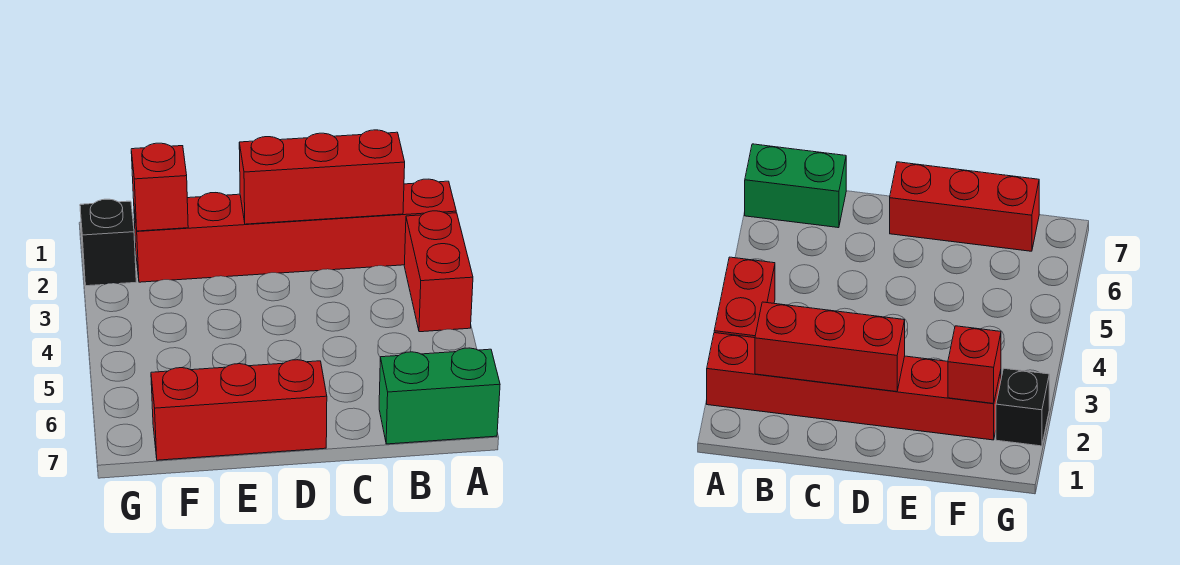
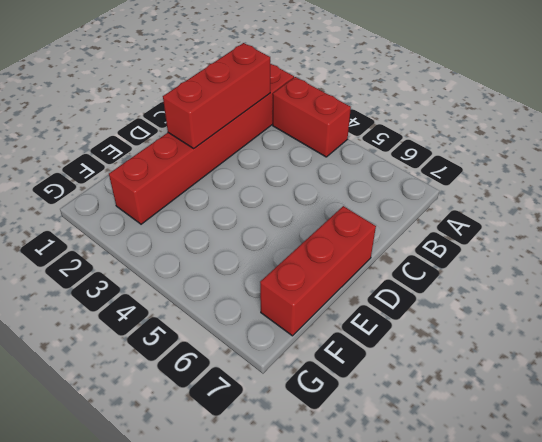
none -> green brick A7:B7 level 1
none -> black brick G2 level 1

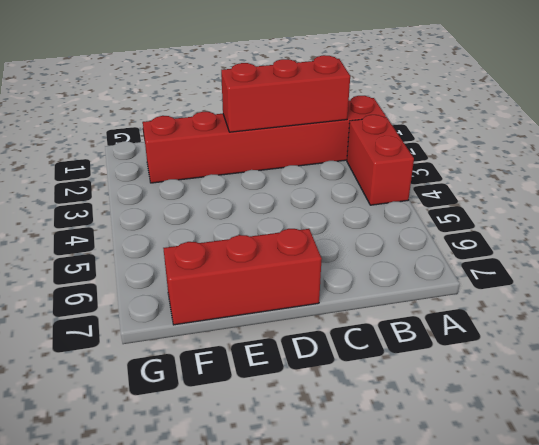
none -> green brick A7:B7 level 1
none -> black brick G2 level 1

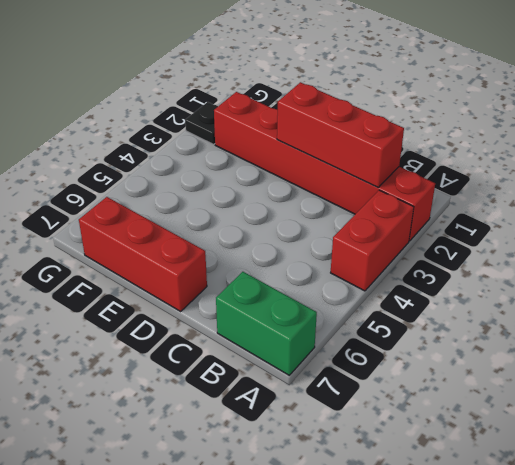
black plate G2 level 1 -> black brick G2 level 1
none -> red brick F2 level 2

